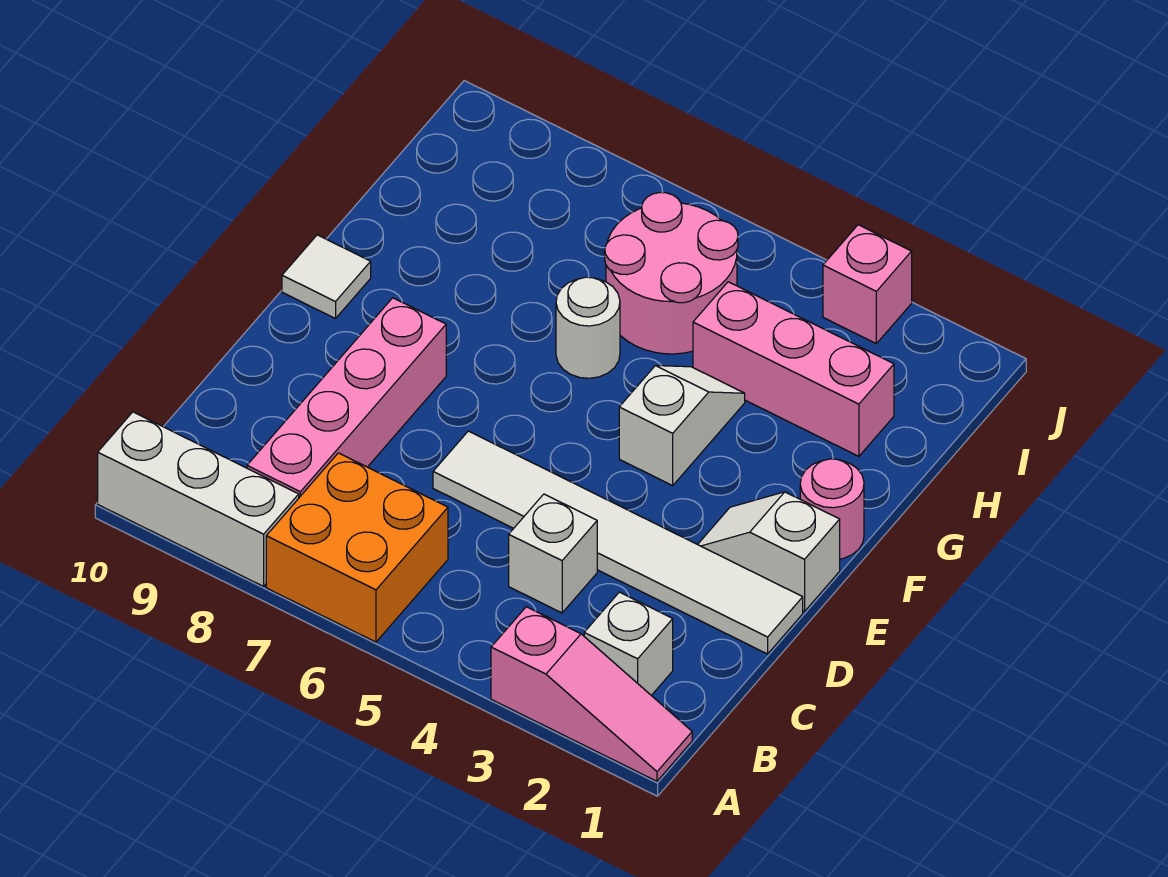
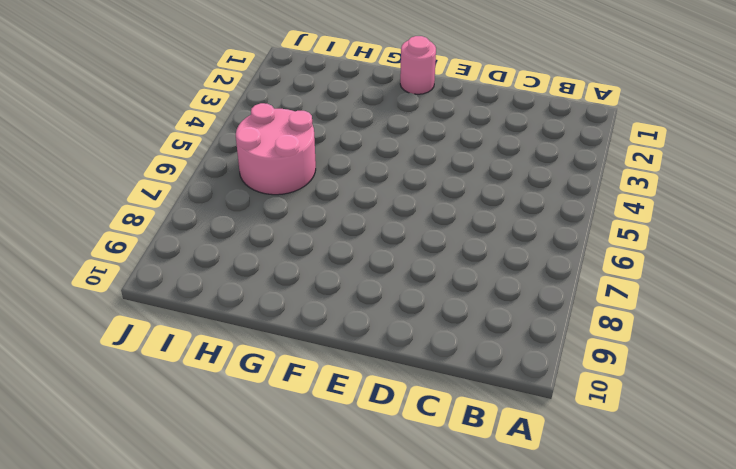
none -> pink slope A1:A3 level 1 top 3
none -> orange brick A6:B7 level 1
none -> white brick A8:A10 level 1

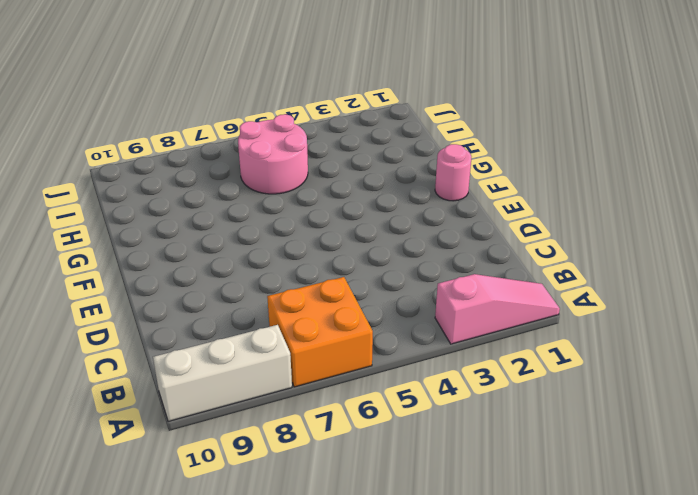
none -> white brick B2 level 1
none -> pink brick B8:E8 level 1
none -> white brick C4 level 1

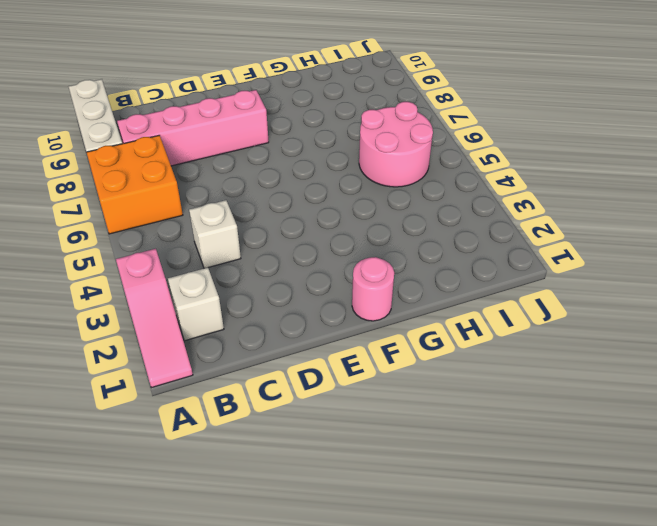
none -> white tile D1:D6 level 1
none -> white slope E1:E2 level 1 top 1
none -> white slope F4:G4 level 1 top F

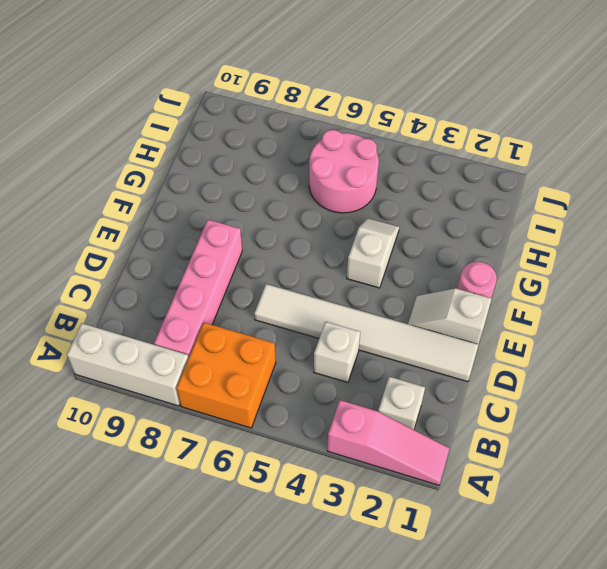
none -> white tile F10 level 1
none -> white round brick G6 level 1
none -> pink brick H2:H4 level 1

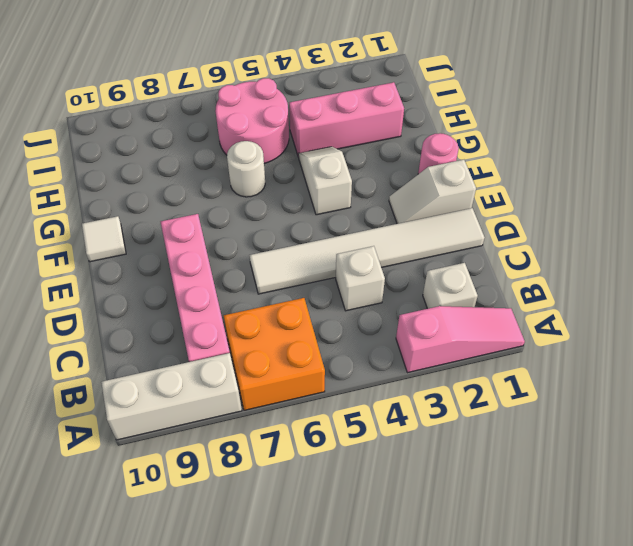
none -> pink brick J3 level 1

